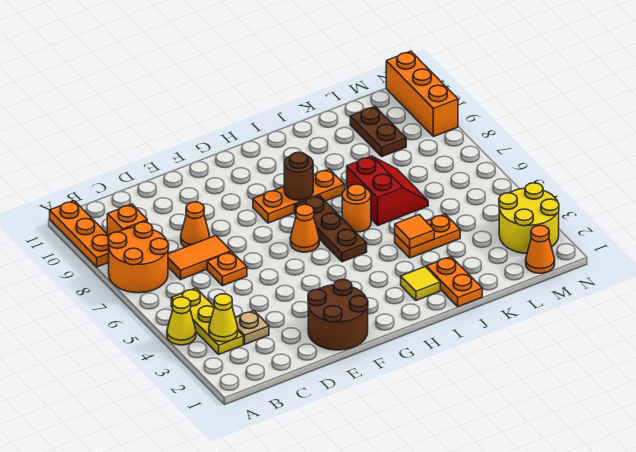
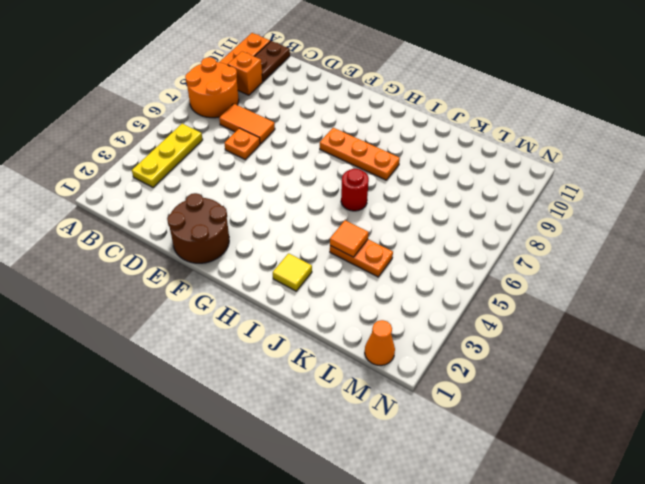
brown plate B10:B11 level 1 -> brown plate L9:L10 level 1
red round brick I6 level 1 -> orange round brick I6 level 1
none -> yellow cone A4 level 1
none -> tan plate C3 level 1
none -> orange cone D8 level 1

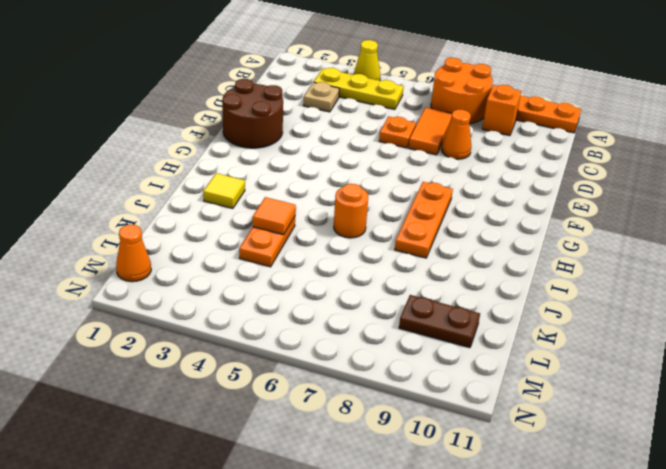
none -> orange cone G6 level 1
none -> brown plate H5:H7 level 1
none -> orange plate J1:J2 level 1

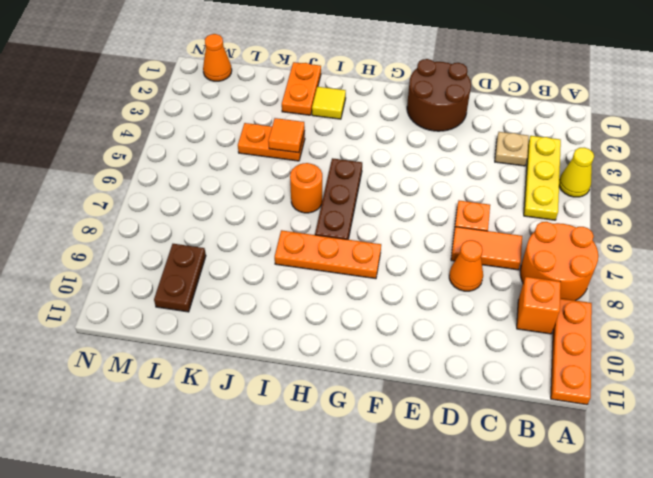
none -> orange cone G6 level 1
none -> red slope J6:K7 level 1 top J
none -> yellow round brick M2:N3 level 1

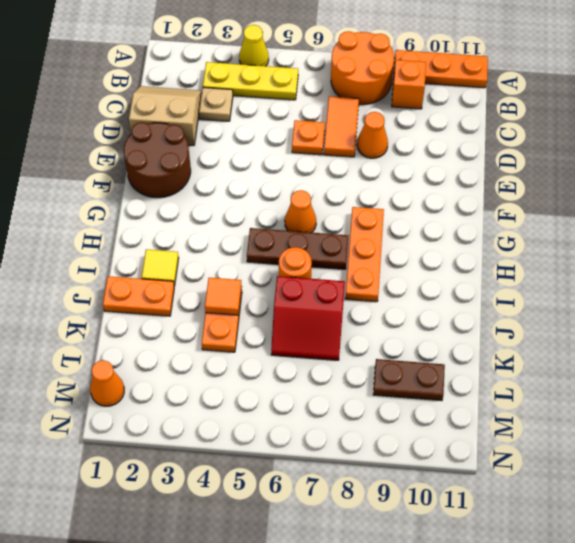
tan slope C1:D2 level 1 top D -> none
none -> yellow round brick M2:N3 level 1
none -> orange brick N9:N11 level 1
none -> yellow cone B3 level 2

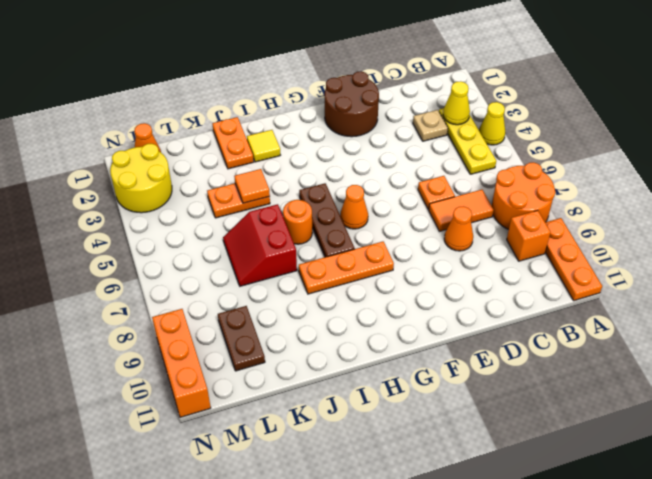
none -> brown round brick H8 level 2

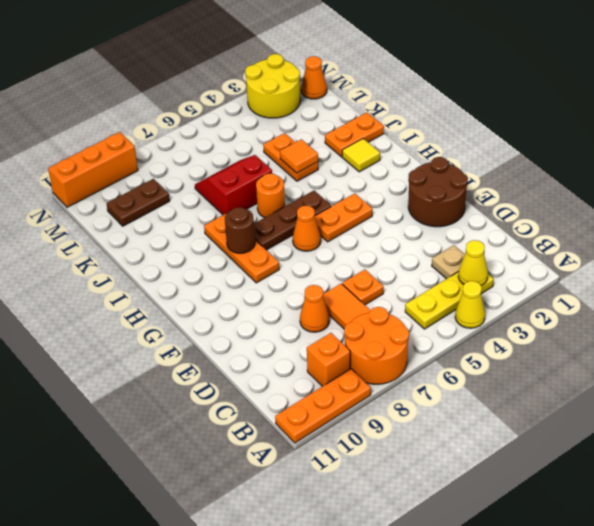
orange plate G4:G5 level 1 -> none

